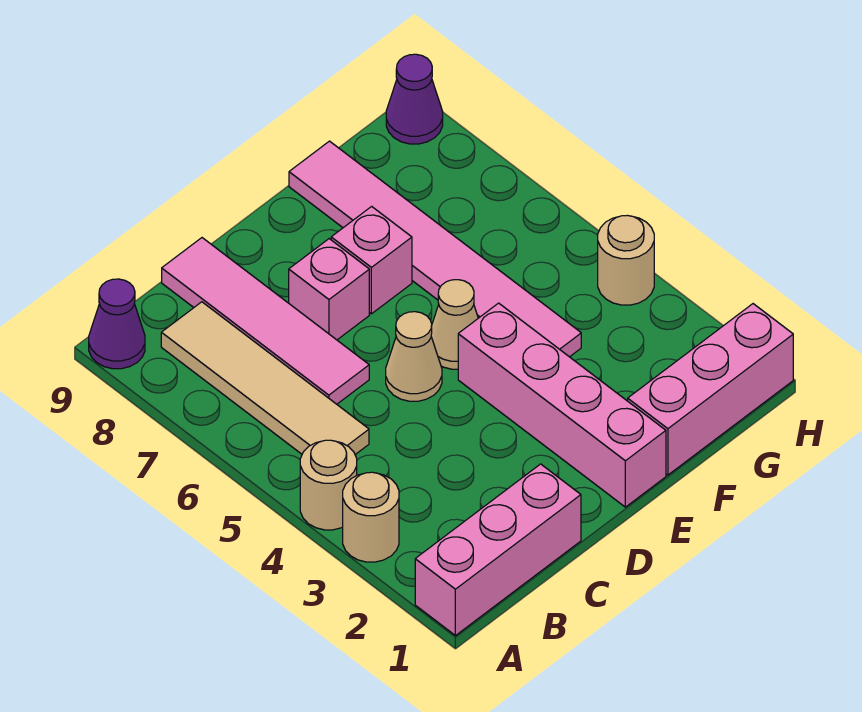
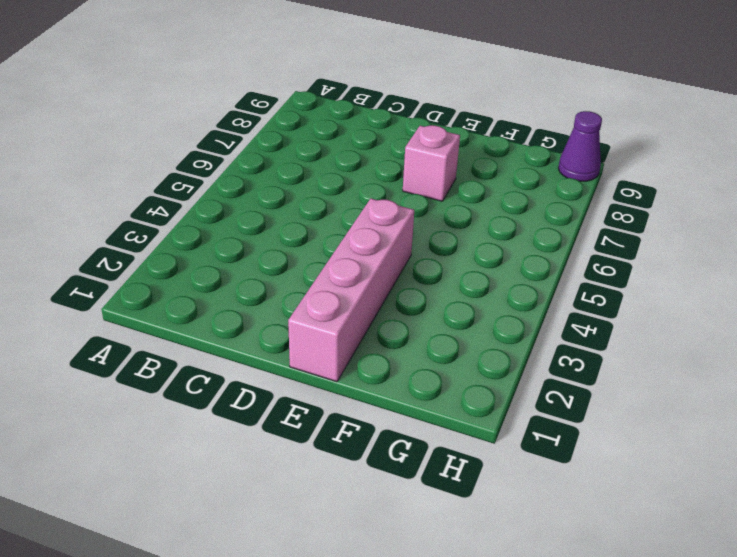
none -> pink brick A1:C1 level 1
none -> tan round brick A3 level 1
none -> tan round brick A4 level 1

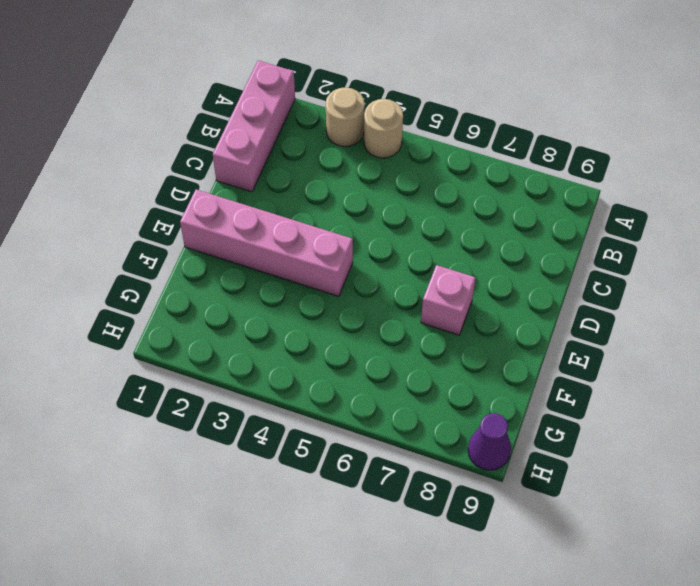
none -> purple cone A9 level 1
none -> tan tile B5:B8 level 1
none -> pink tile C6:C9 level 1

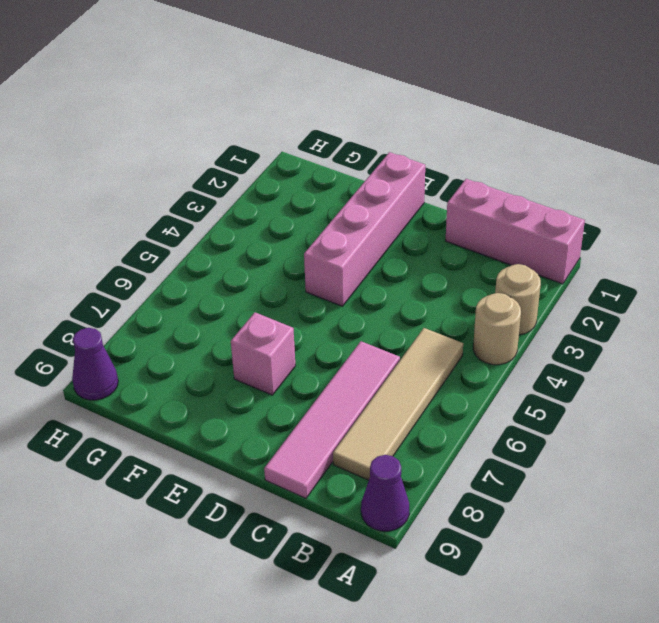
none -> tan cone D5 level 1
none -> pink brick D7 level 1
none -> tan cone E5 level 1

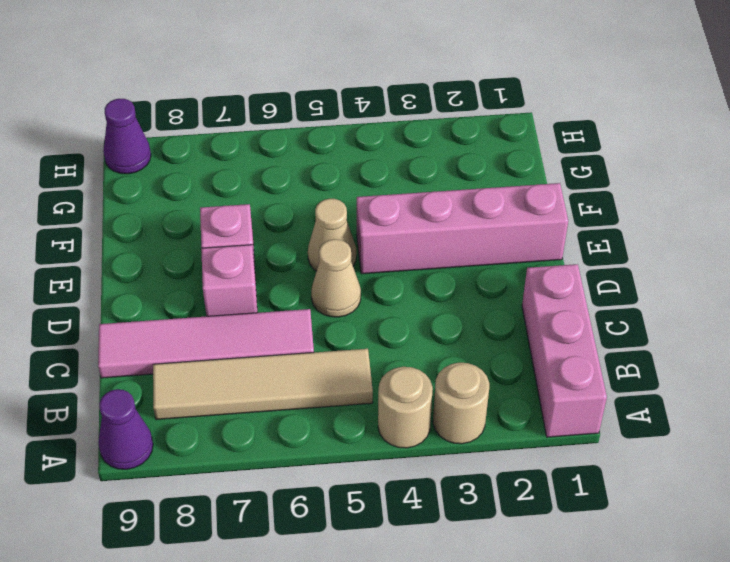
none -> pink brick F1:H1 level 1
none -> pink tile F4:F9 level 1
none -> tan round brick H4 level 1

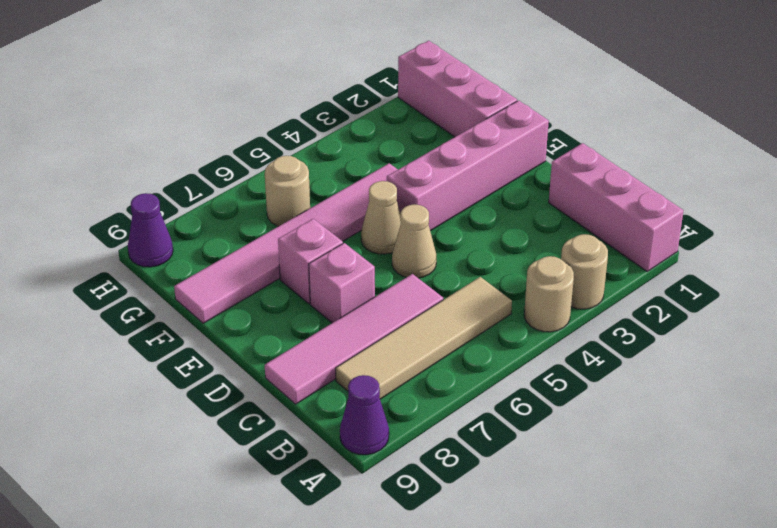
tan round brick G6 level 1 -> tan round brick H4 level 1

